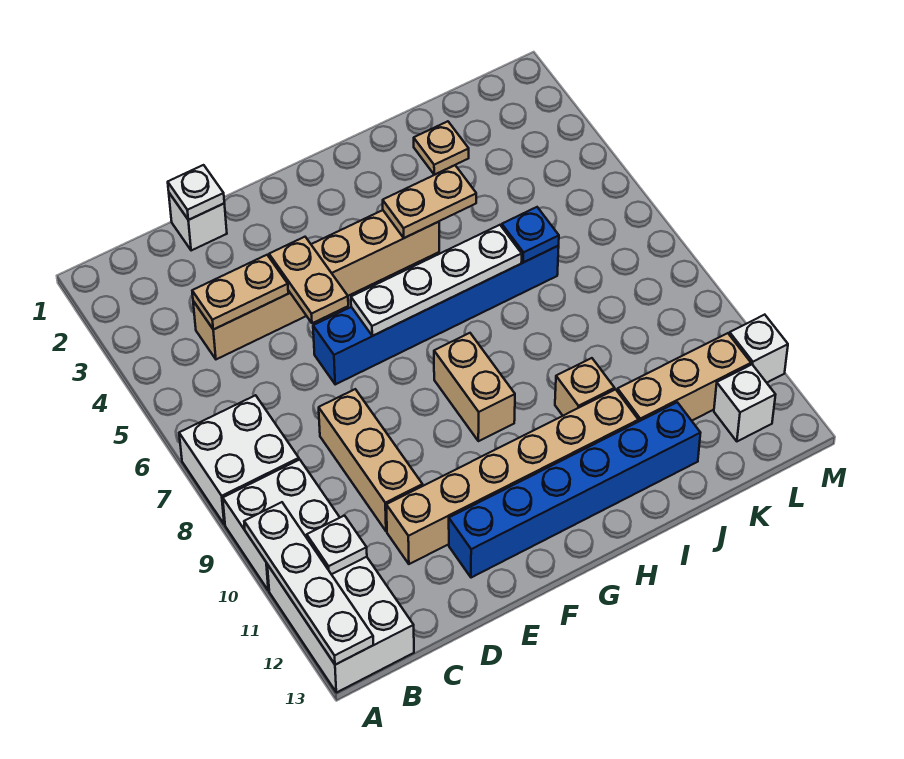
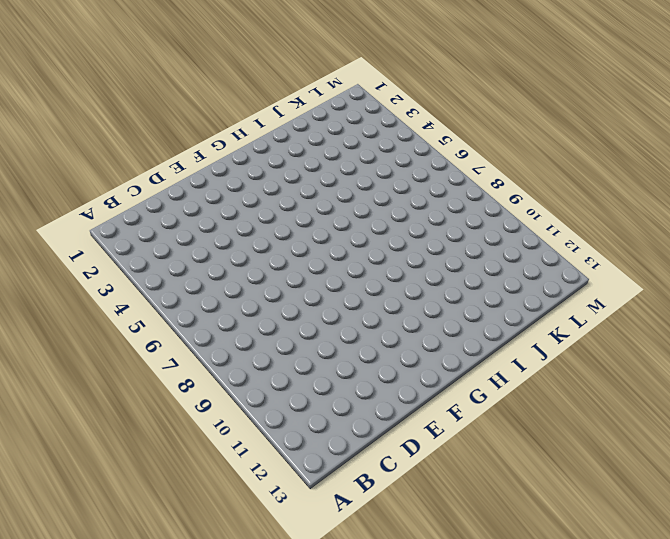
none -> white brick A7:B8 level 1
none -> white brick A9:B10 level 1
none -> white brick A11:B13 level 1

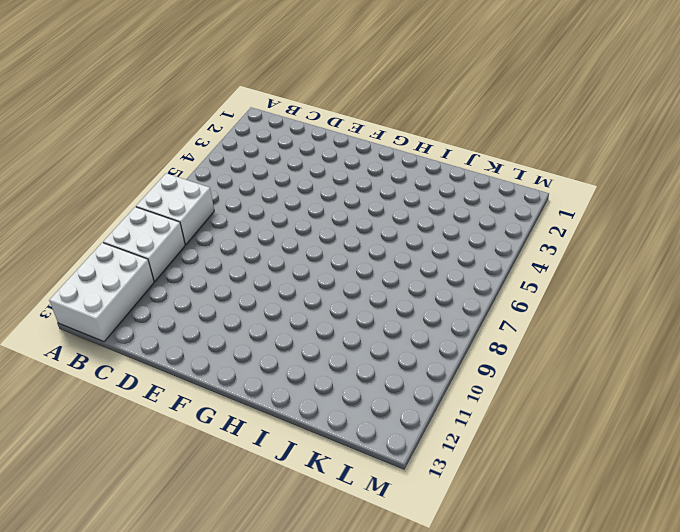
none -> tan brick C4:H4 level 1
none -> white brick D1 level 1
none -> tan brick D8:D10 level 1

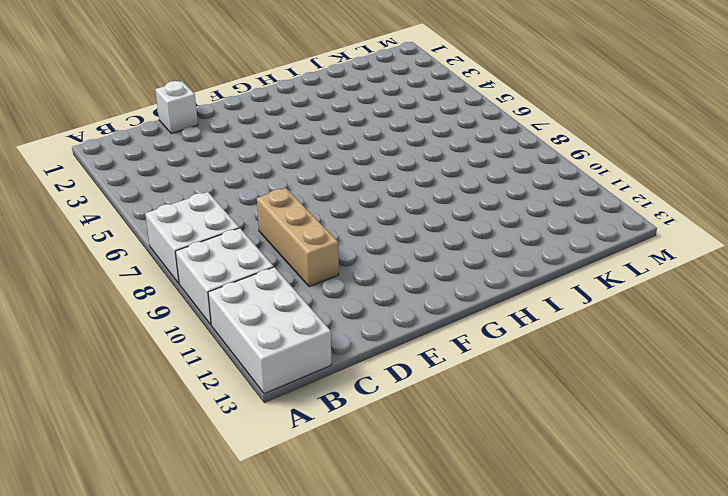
none -> tan brick C4:H4 level 1
none -> tan brick D11:I11 level 1
none -> blue brick E6:J6 level 1

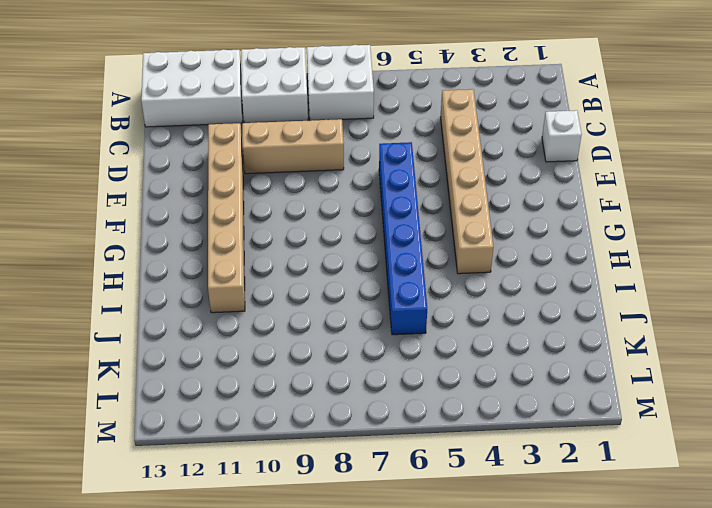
none -> blue brick E12:J12 level 1
none -> tan brick G8:G9 level 1
none -> tan brick I10 level 1

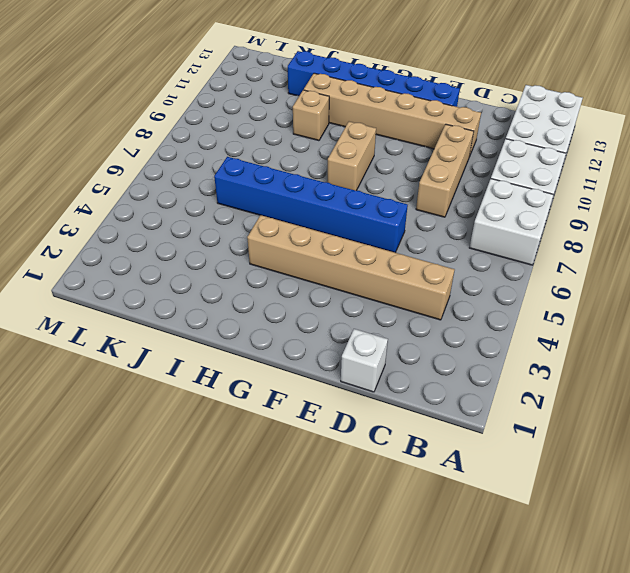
none -> tan plate J2 level 1
none -> tan brick J11:L11 level 1
none -> white brick L12 level 1

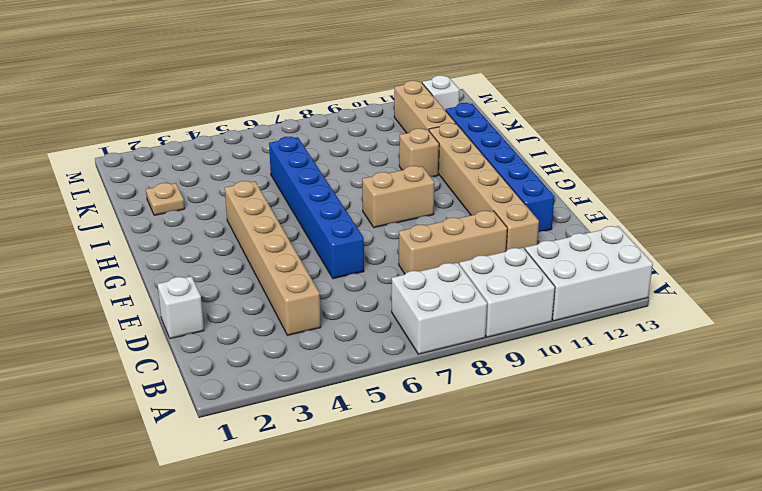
none -> white brick M11 level 1
none -> white plate A10:A13 level 2
none -> white plate B11 level 2

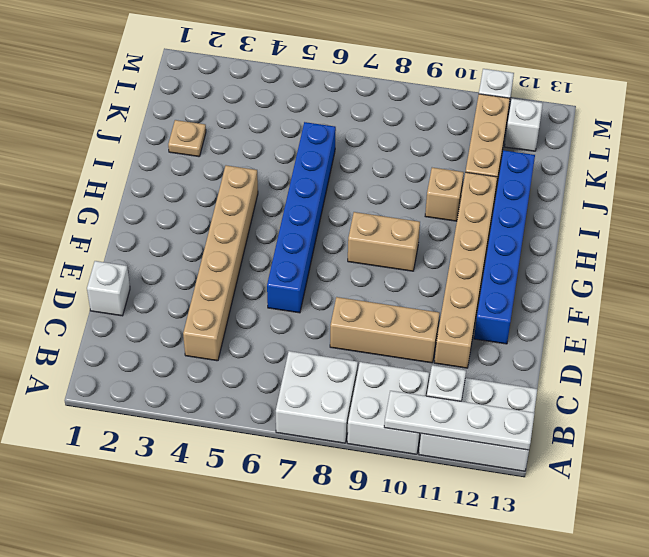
none -> tan plate C4:D4 level 2
none -> white plate D1 level 2
none -> tan plate E4:E5 level 2

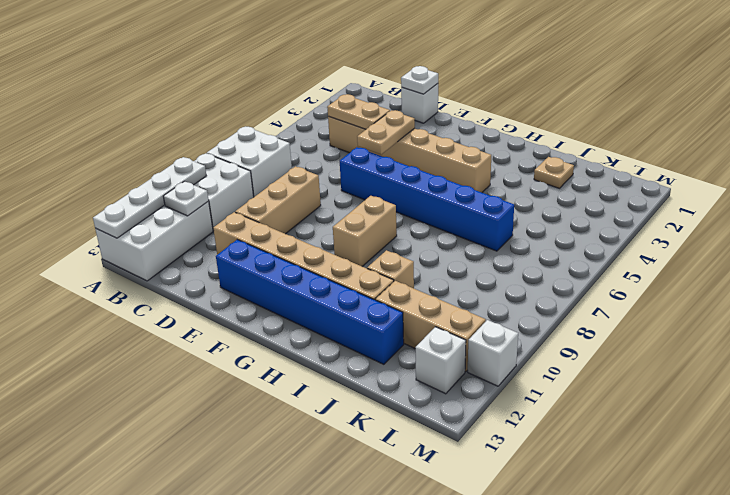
none -> white plate F6:I6 level 2
none -> tan plate H4:I4 level 2
none -> blue plate J6 level 2

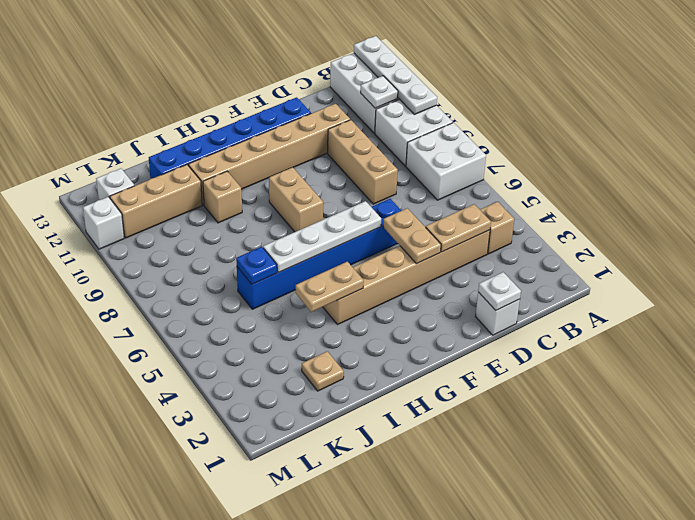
tan brick B4 level 1 -> none

